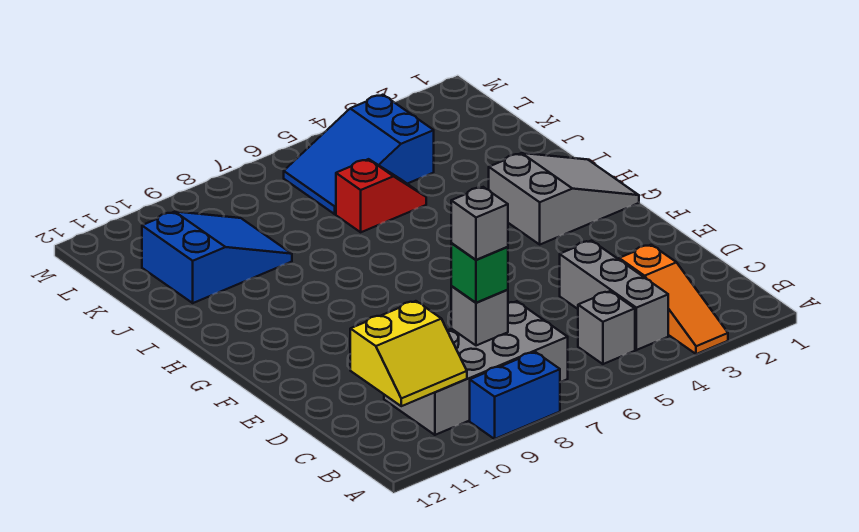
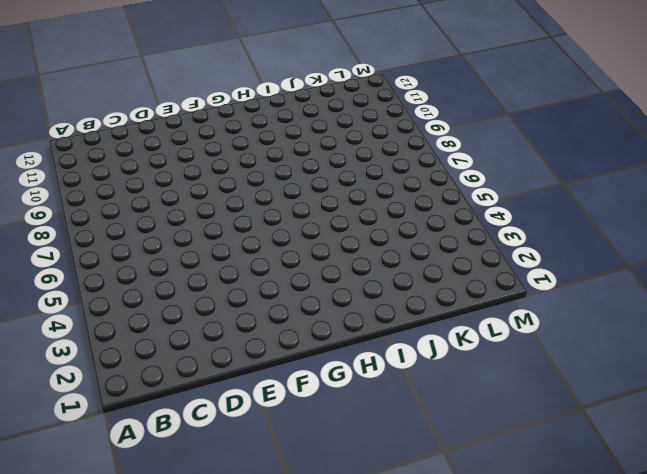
none -> orange slope A3:C3 level 1 top C
none -> blue brick A8:A9 level 1
none -> grey brick B4:D4 level 1

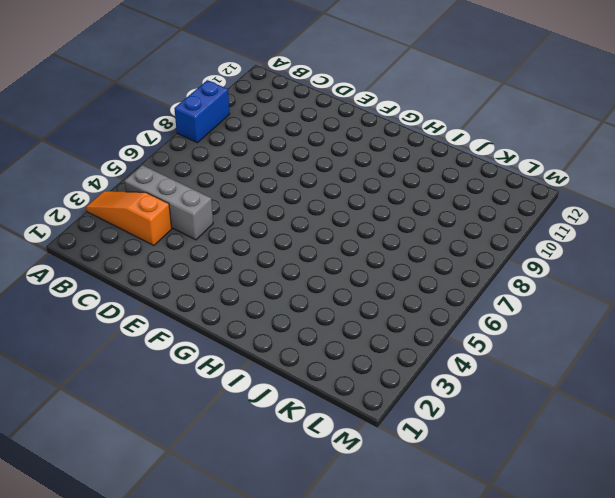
none -> grey brick B5 level 1
none -> grey brick B7:C10 level 1
none -> grey slope G1:H3 level 1 top 3

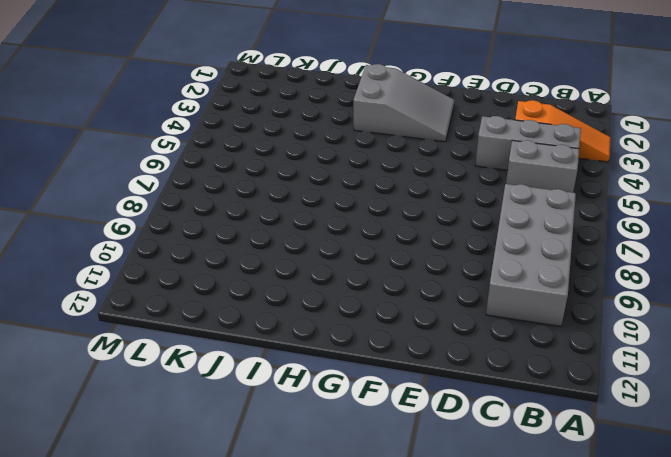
grey brick B5:C5 level 1 -> grey brick B5 level 1
grey slope F2:H3 level 1 top H -> grey slope G1:H3 level 1 top 3
none -> blue brick A8:A9 level 1
none -> red slope J5:J6 level 1 top 6
none -> blue slope J9:K11 level 1 top 11

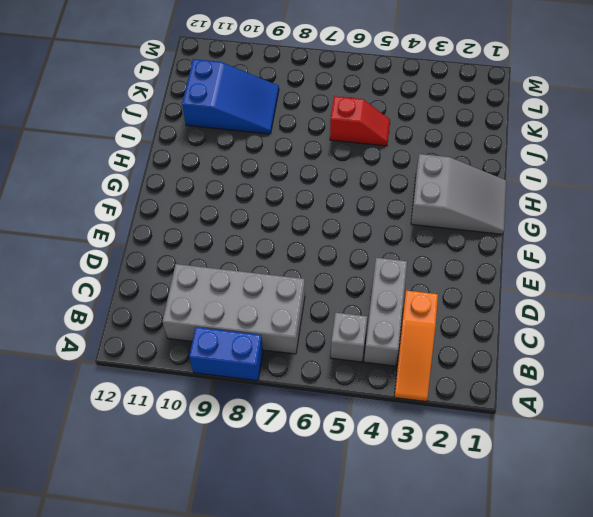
none -> blue slope K4:L6 level 1 top 4
none -> yellow slope B10:C11 level 2 top C
none -> grey brick C8 level 2

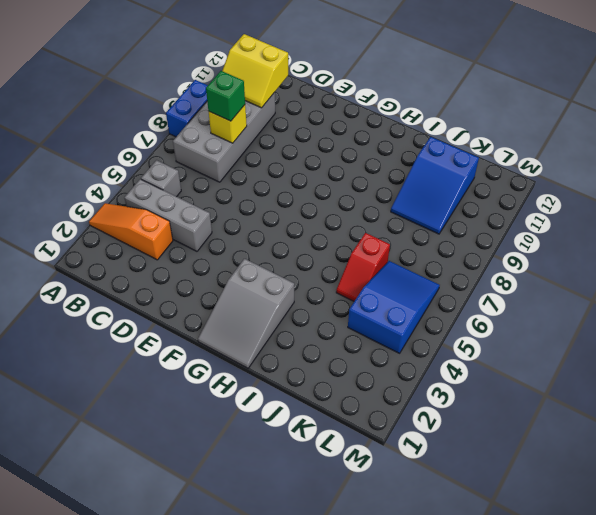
yellow slope B10:C11 level 2 top 11 -> yellow slope B10:C11 level 2 top C
yellow brick C8 level 2 -> grey brick C8 level 2
none -> grey brick C8 level 4

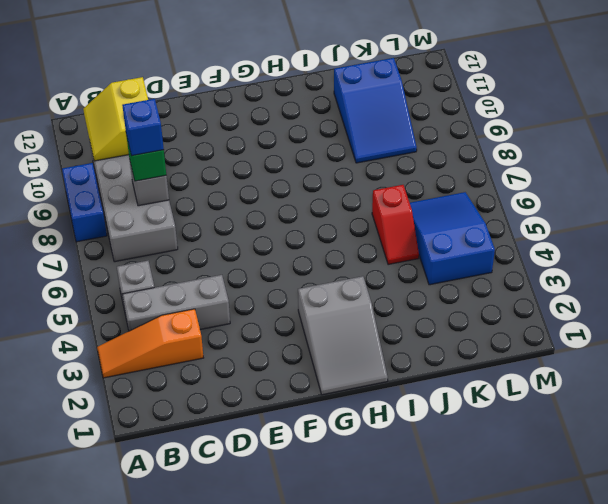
blue brick C8 level 4 -> grey brick C8 level 4

